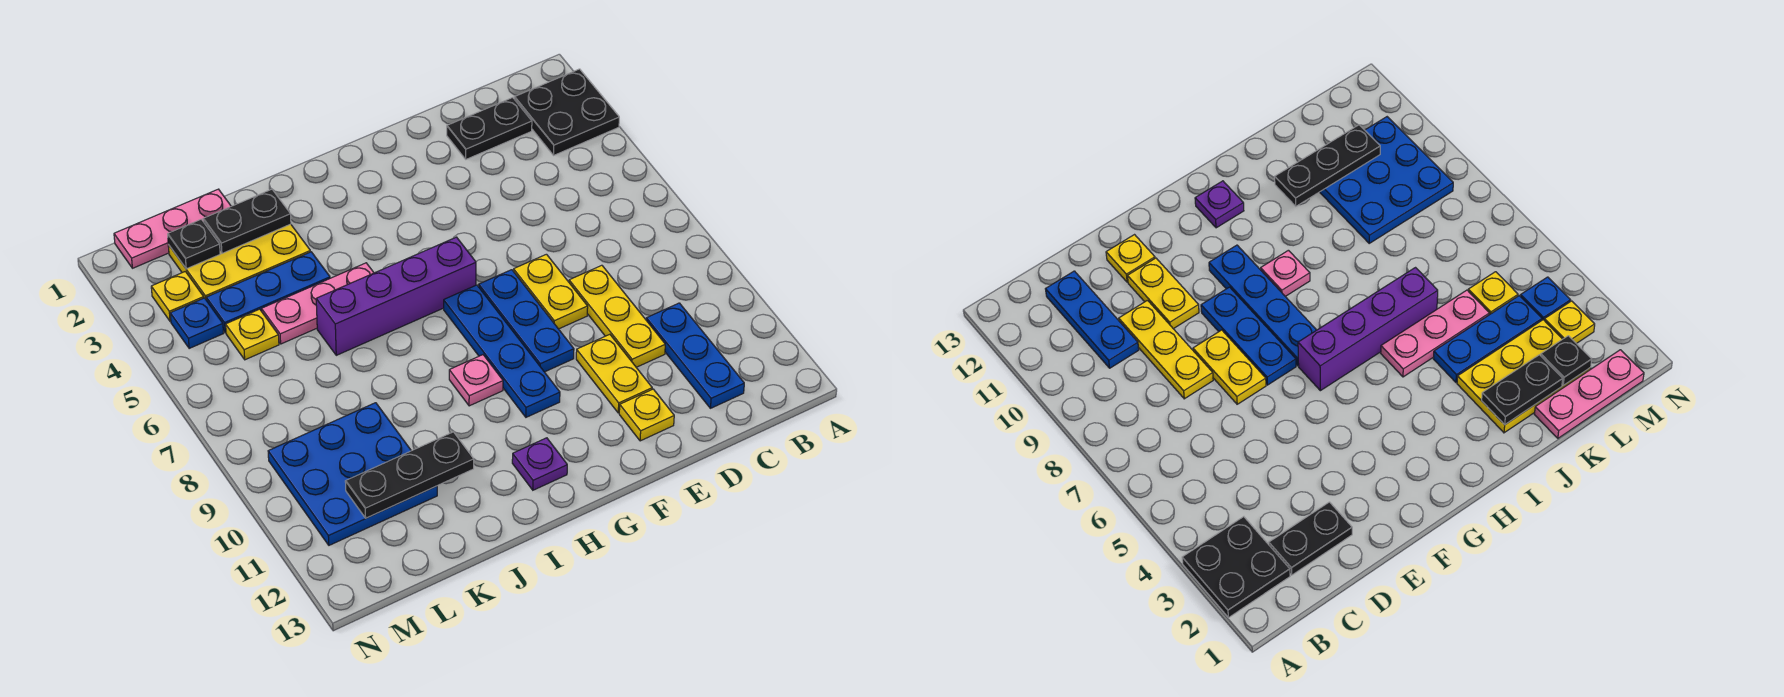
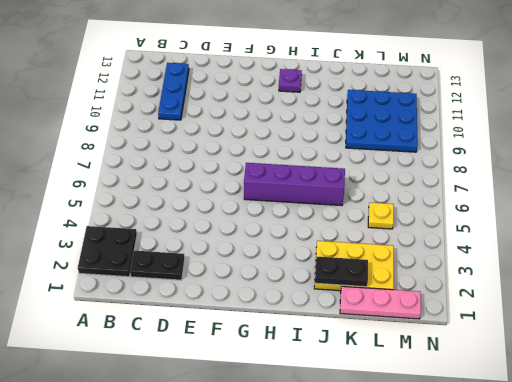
none -> yellow plate D8:D10 level 1
none -> yellow plate E7:E8 level 1
none -> yellow plate E10:E11 level 1

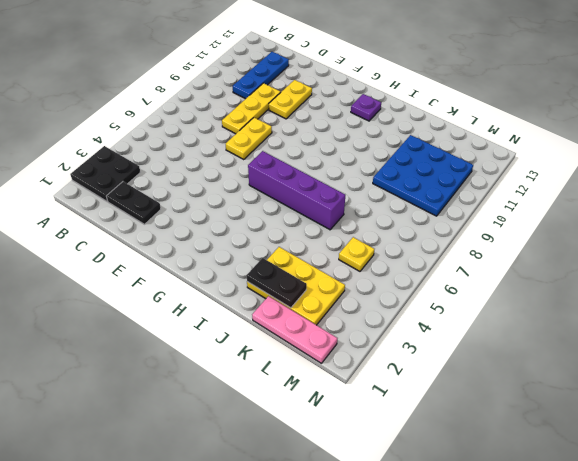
none -> yellow plate E12 level 1
none -> blue plate F7:F9 level 1
none -> blue plate G7:G10 level 1

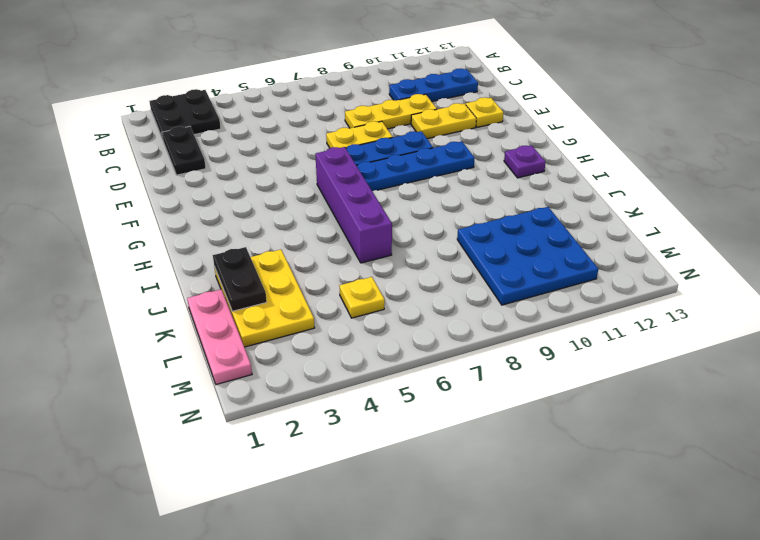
none -> pink plate H9 level 1
none -> pink plate I5:K5 level 1
none -> blue plate J4:L4 level 1

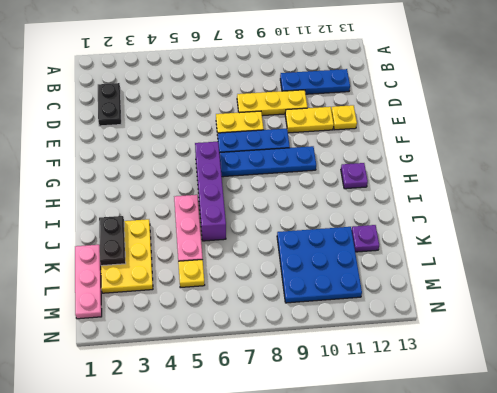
purple plate K12 level 1 -> none
none -> black plate A2:B3 level 1
none -> pink plate H9 level 1
none -> blue plate J4:L4 level 1

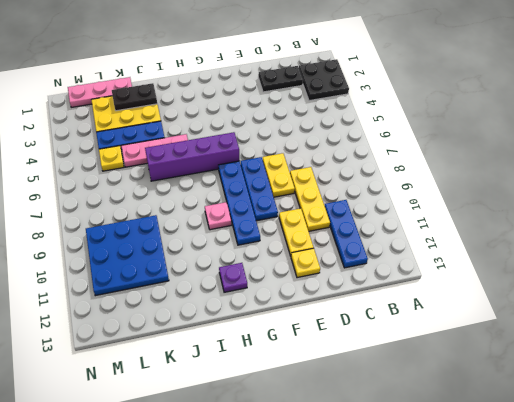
none -> yellow plate M3 level 1
none -> blue plate M4 level 1
none -> black plate J11:L11 level 2

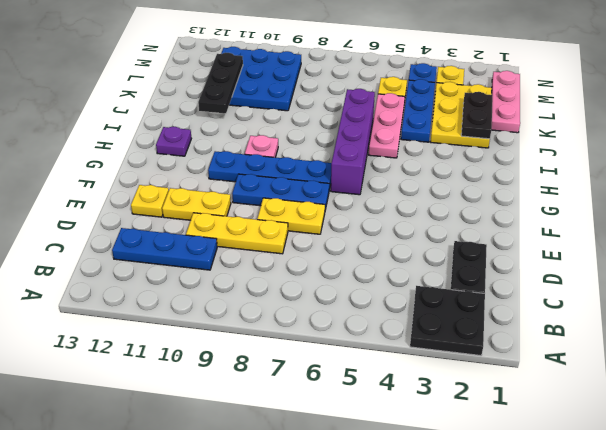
none -> black plate L2 level 2

